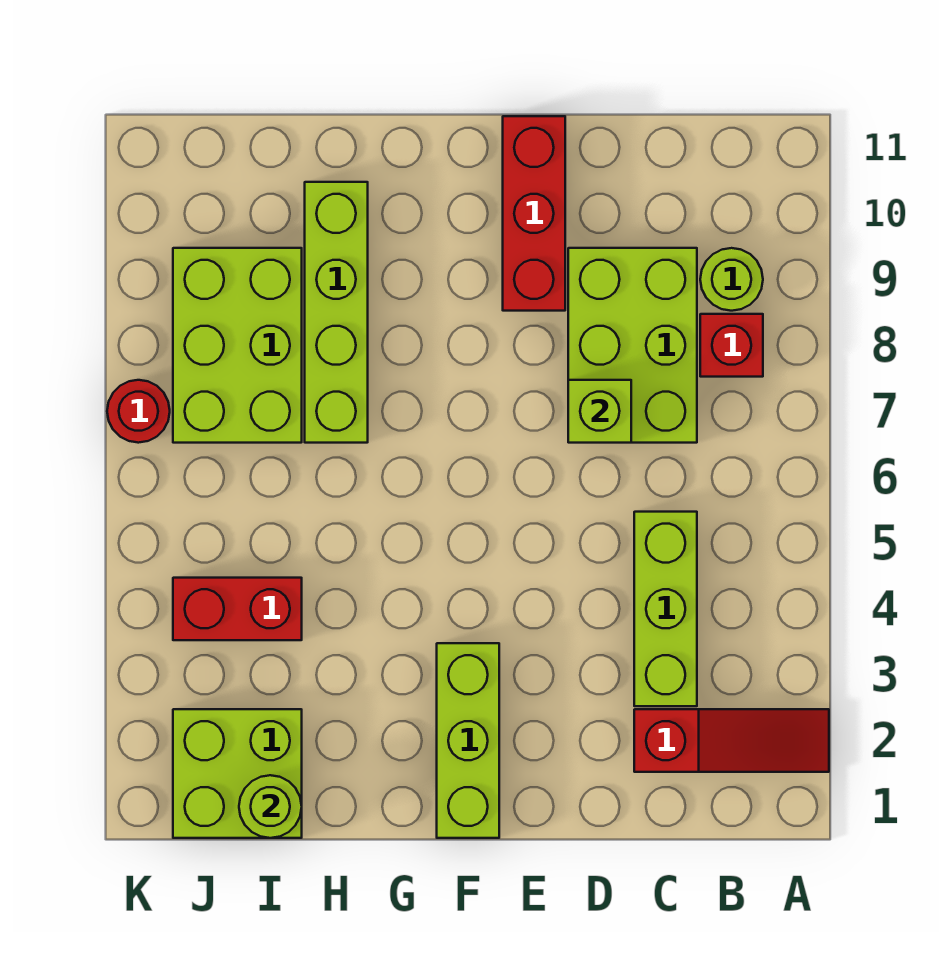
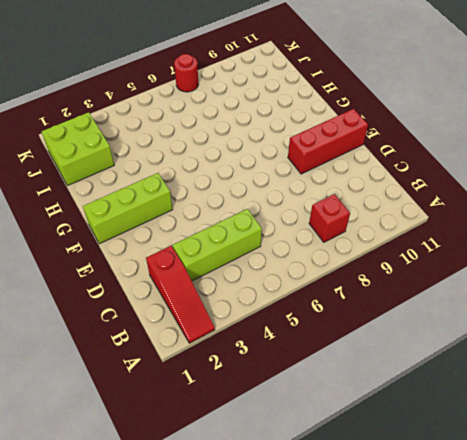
none -> lime round brick B9 level 1
none -> lime brick C7:D9 level 1
none -> lime brick H7:H10 level 1

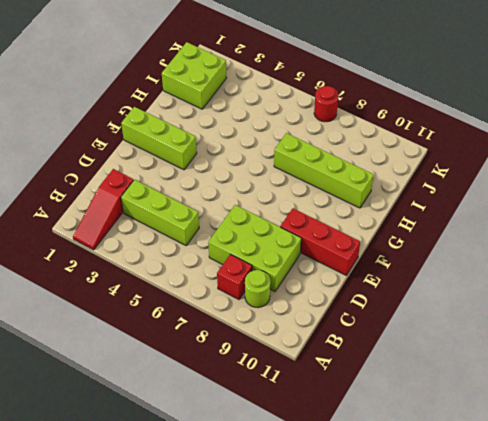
none -> red brick I4:J4 level 1
none -> lime brick I7:J9 level 1
none -> lime brick D7 level 2

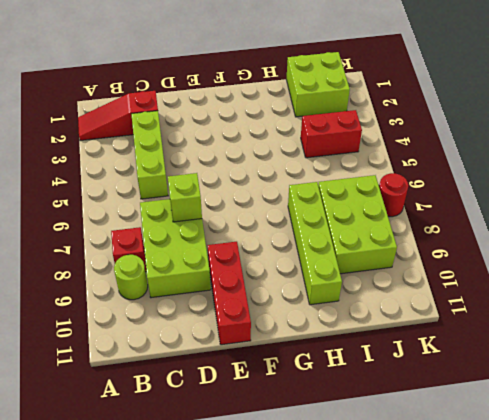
none -> lime brick F1:F3 level 1
none -> lime round brick I1 level 2

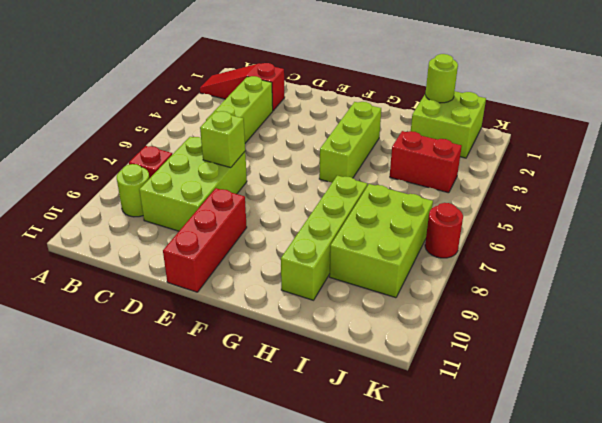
lime brick G3:G5 level 1 -> lime brick F1:F3 level 1

